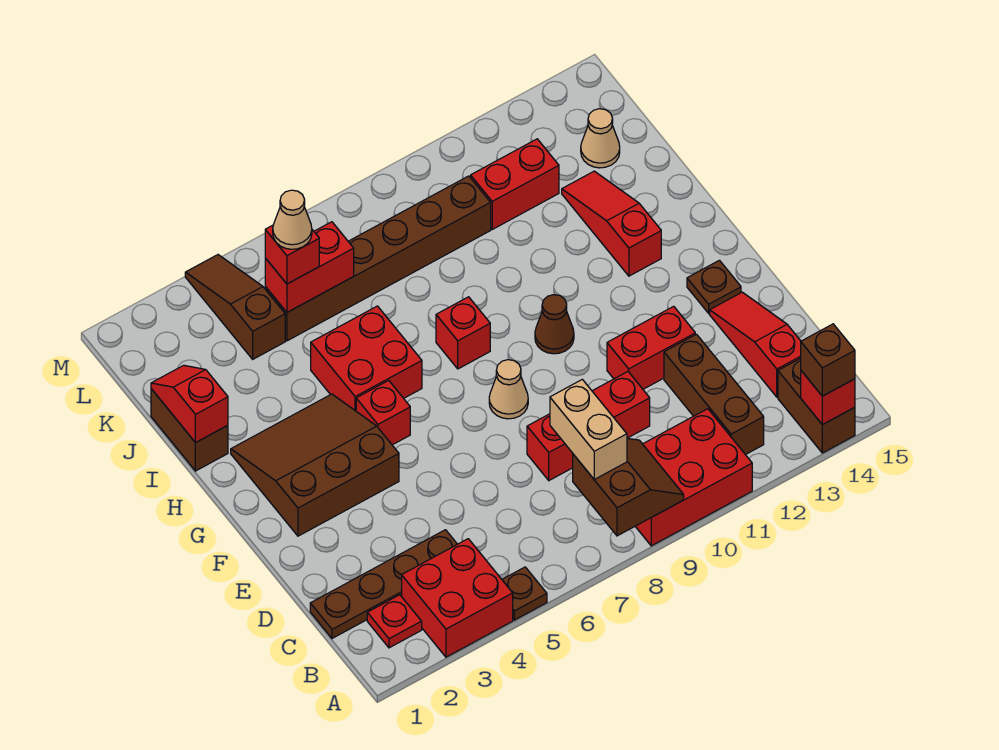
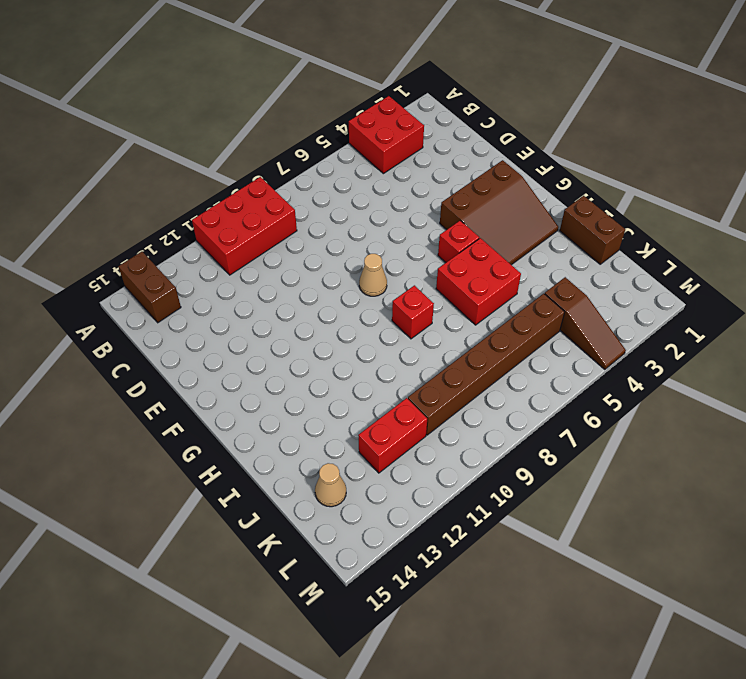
none -> brown plate A5 level 1
none -> red plate B2 level 1
none -> brown brick B12:D12 level 1
none -> brown plate C1:C4 level 1

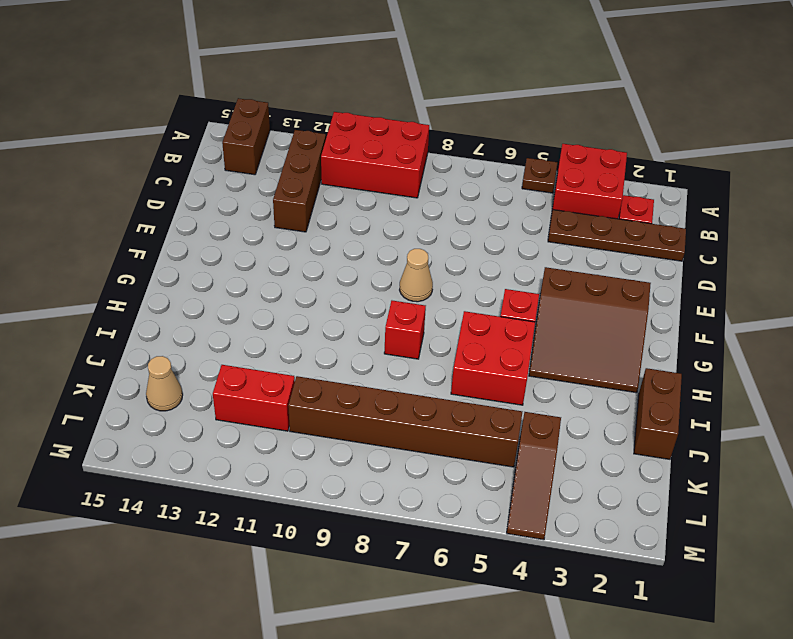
none -> red slope C14:E14 level 1 top C
none -> red brick D8:D10 level 1
none -> red brick E11:E12 level 1
none -> brown plate F14 level 1

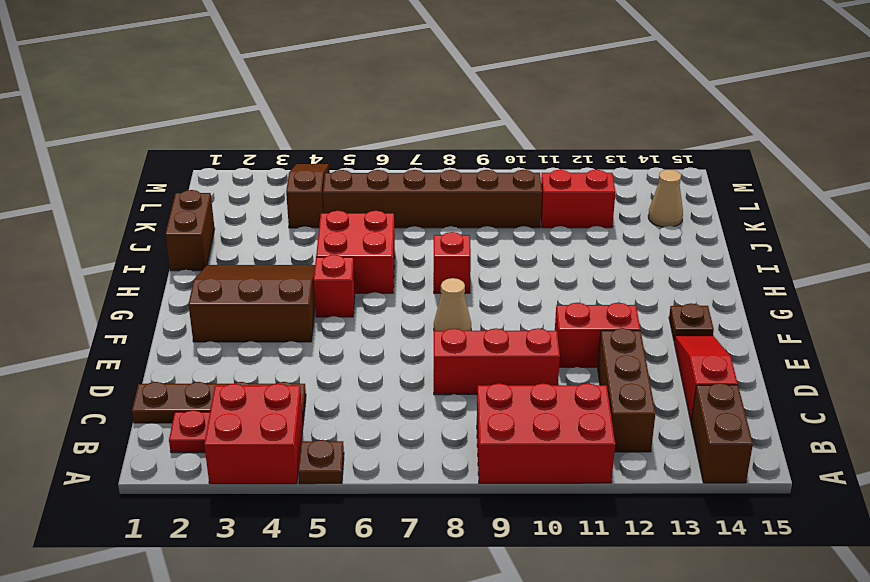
none -> brown cone G10 level 1
none -> red slope H13:J13 level 1 top H
none -> brown slope A8:B9 level 2 top 8
none -> red brick A14 level 2

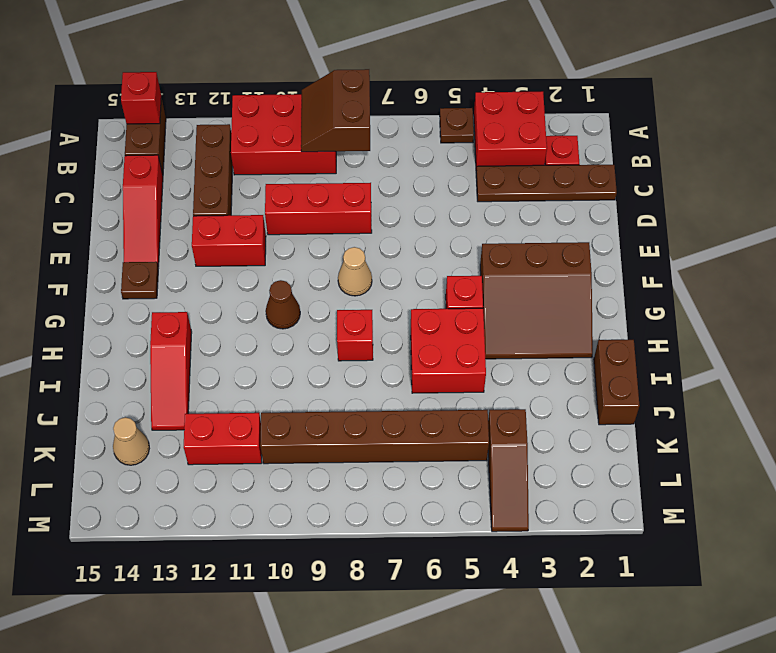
none -> red slope I1:J1 level 2 top I
none -> red brick K5:K6 level 2
none -> brown brick A14 level 3
none -> tan brick B8:C8 level 3

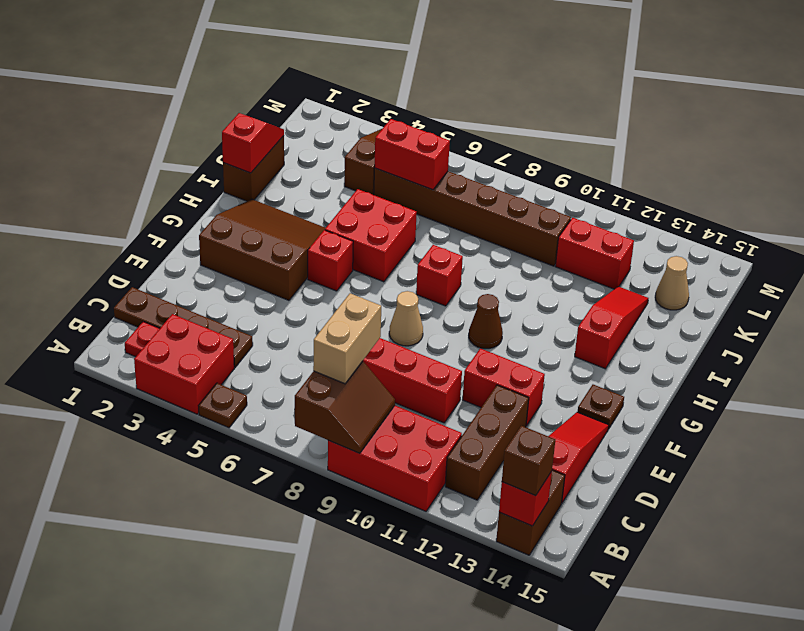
none -> red brick K5 level 3
none -> tan cone K5 level 4

